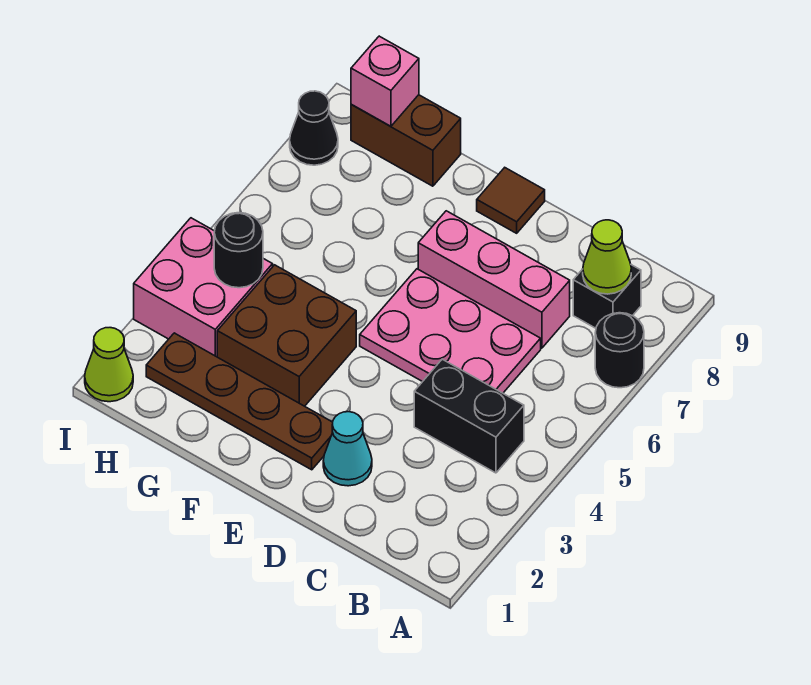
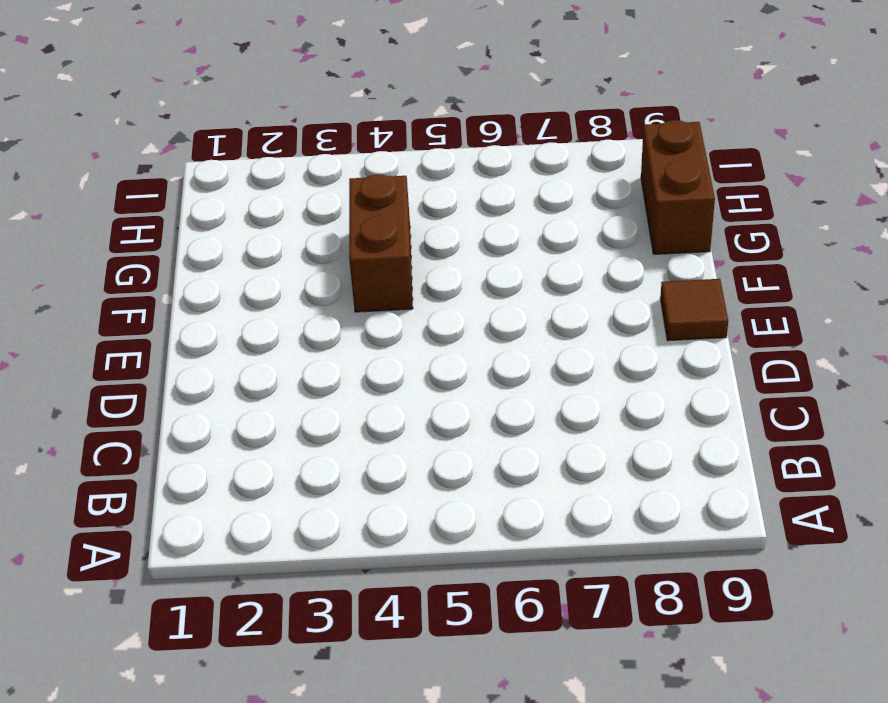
brown brick F4:G4 level 1 -> brown brick F3:G4 level 1
none -> black round brick A7 level 1
none -> black brick B4:C4 level 1
none -> black brick B8 level 1

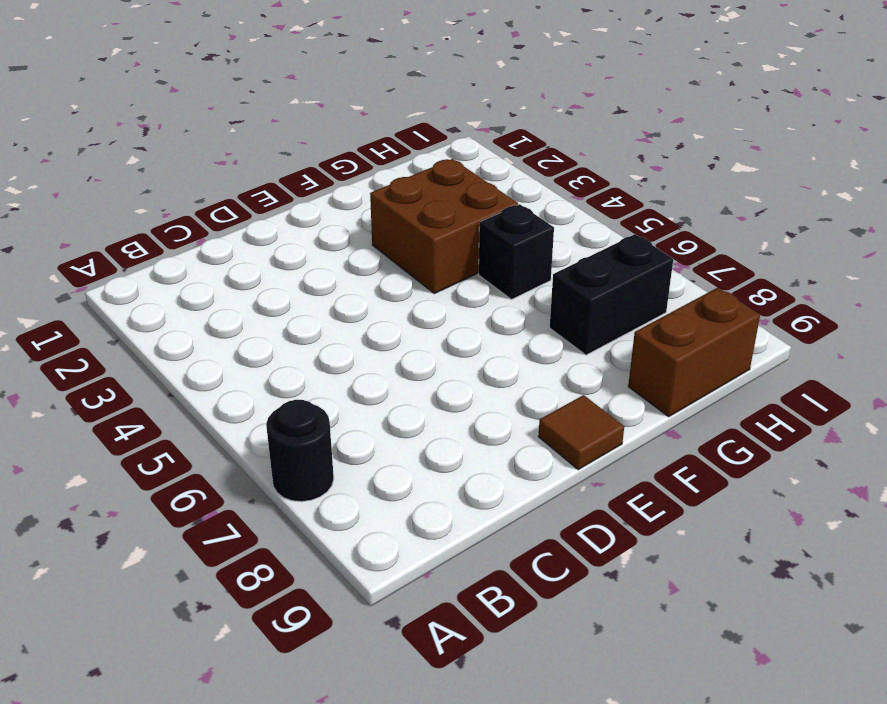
black brick G5 level 1 -> black brick B8 level 1
black brick G7:H7 level 1 -> black brick B4:C4 level 1
none -> pink plate C5:E6 level 1
none -> pink brick C7:E7 level 1
none -> cyan cone D2 level 1

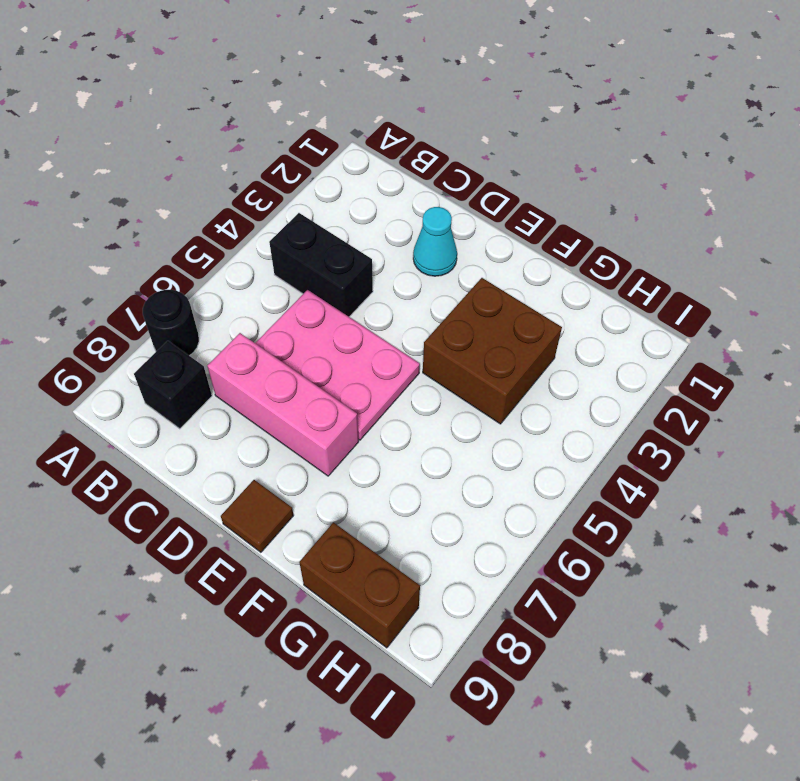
none -> brown plate E2:H2 level 1
none -> pink brick H3:I4 level 1
none -> lime cone I1 level 1

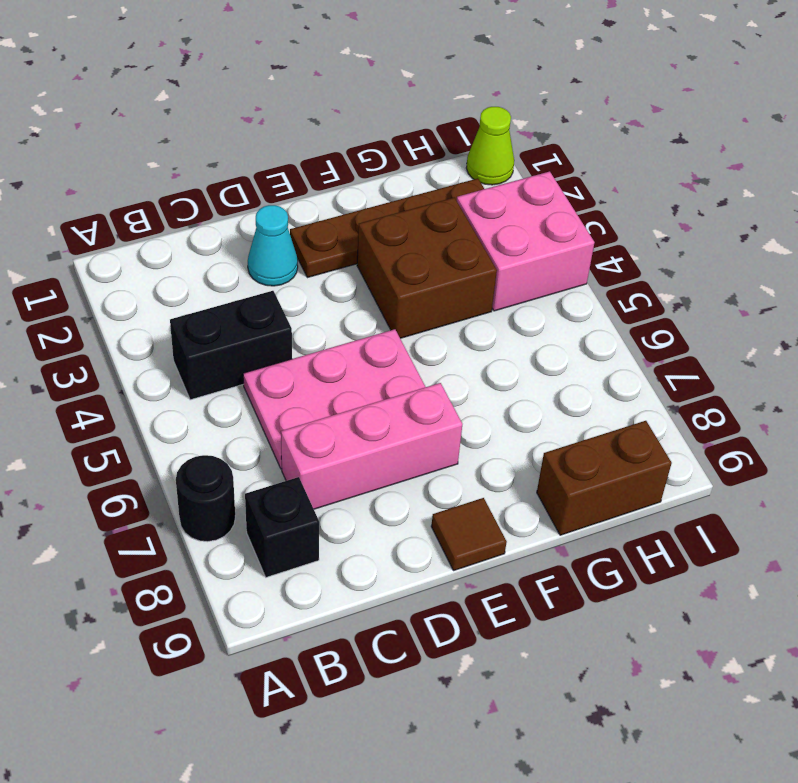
none -> black cone I8 level 1
none -> lime cone B8 level 2
none -> black round brick H4 level 2

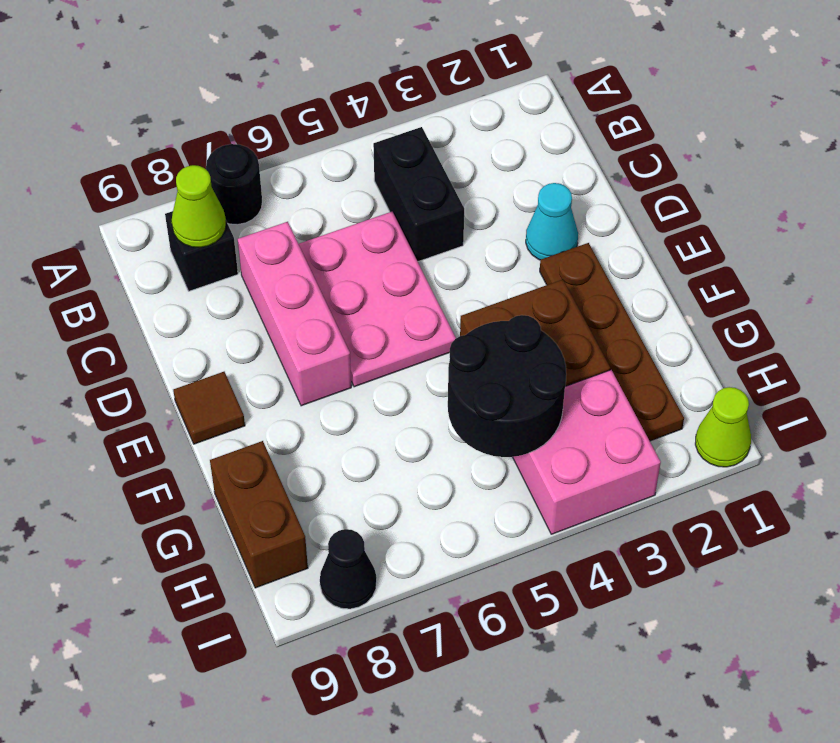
black round brick G4:H5 level 2 -> black round brick H4 level 2
none -> pink brick H9 level 2

